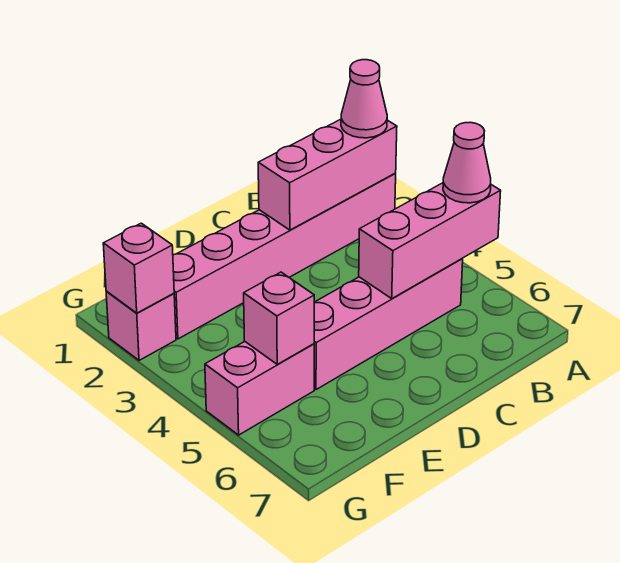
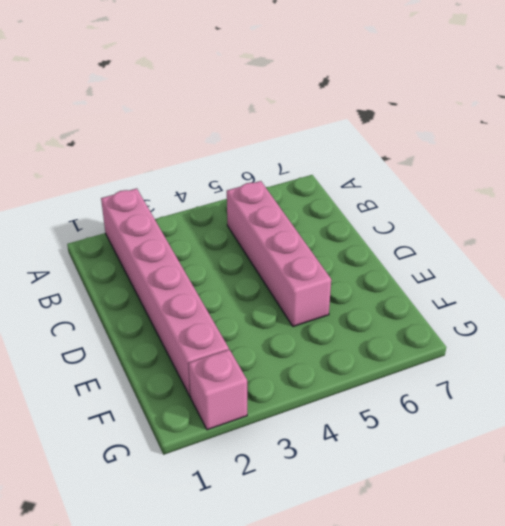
none -> pink brick F5:G5 level 1
none -> pink brick A2:C2 level 2

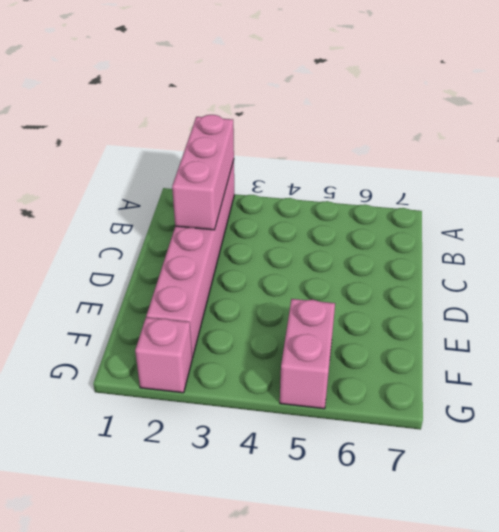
none -> pink brick B5:E5 level 1
none -> pink brick A5:C5 level 2

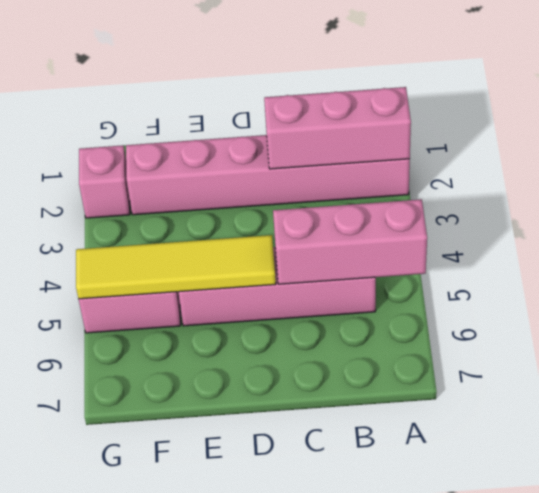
yellow tile D5:G5 level 2 -> pink brick F5 level 2
none -> pink brick G2 level 2
none -> pink cone A2 level 3

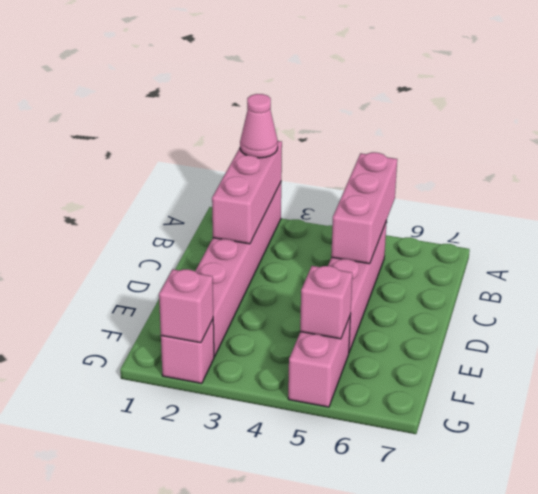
none -> pink cone A5 level 3

